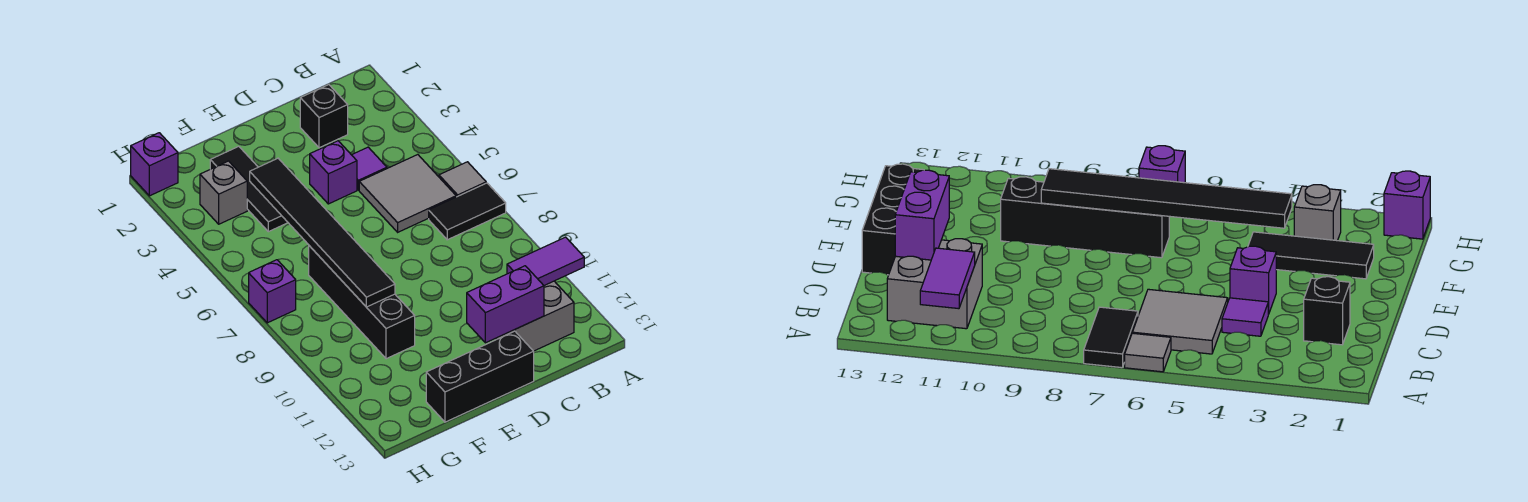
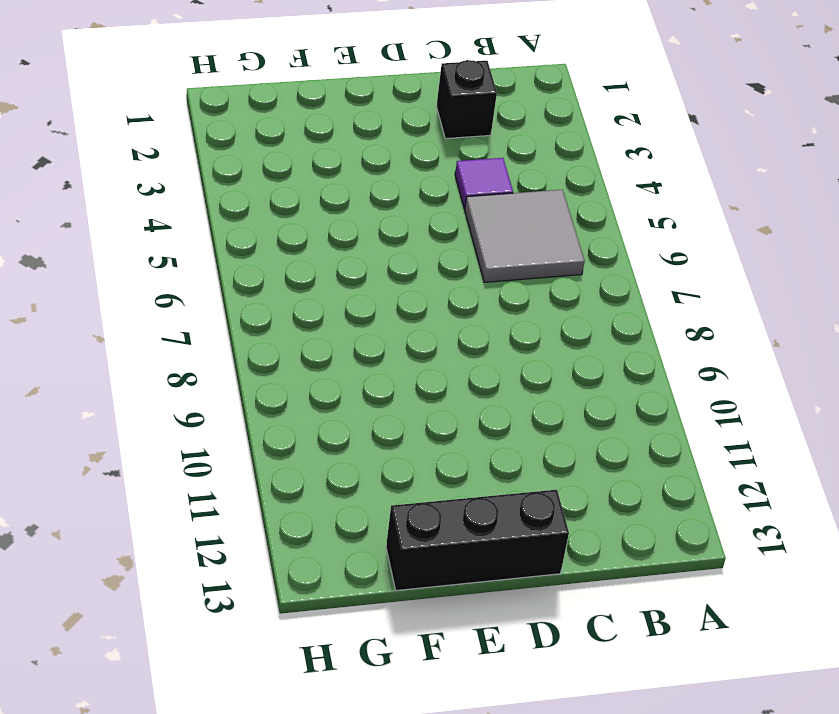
none -> grey tile A6 level 1
none -> black tile A7:B7 level 1
none -> grey brick B11:C12 level 1

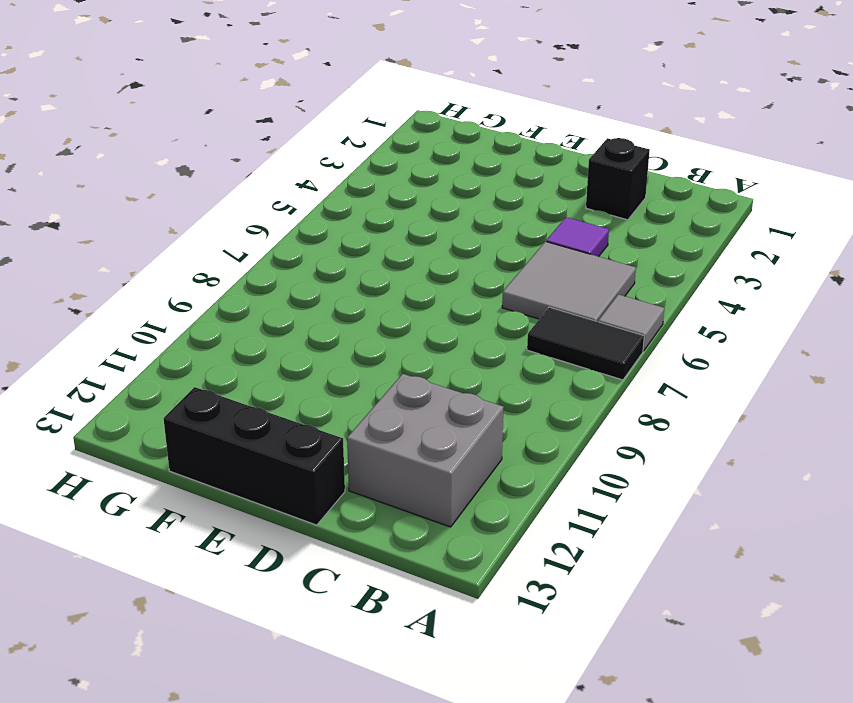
none -> purple brick D4 level 1
none -> black tile F2:F4 level 1
none -> black brick F7:F10 level 1

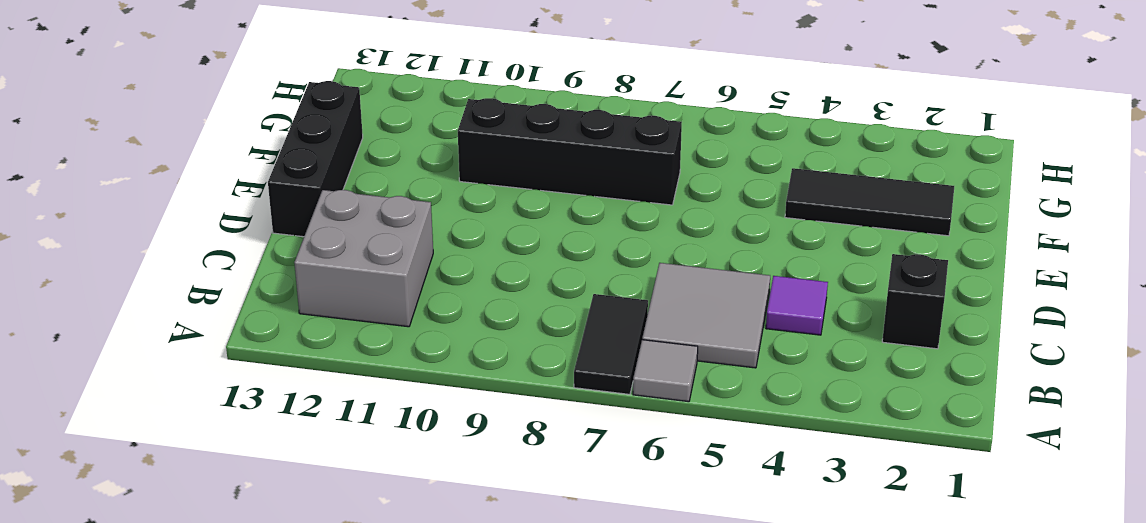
none -> purple brick D4 level 1
none -> grey brick G3 level 1
none -> purple brick H1 level 1

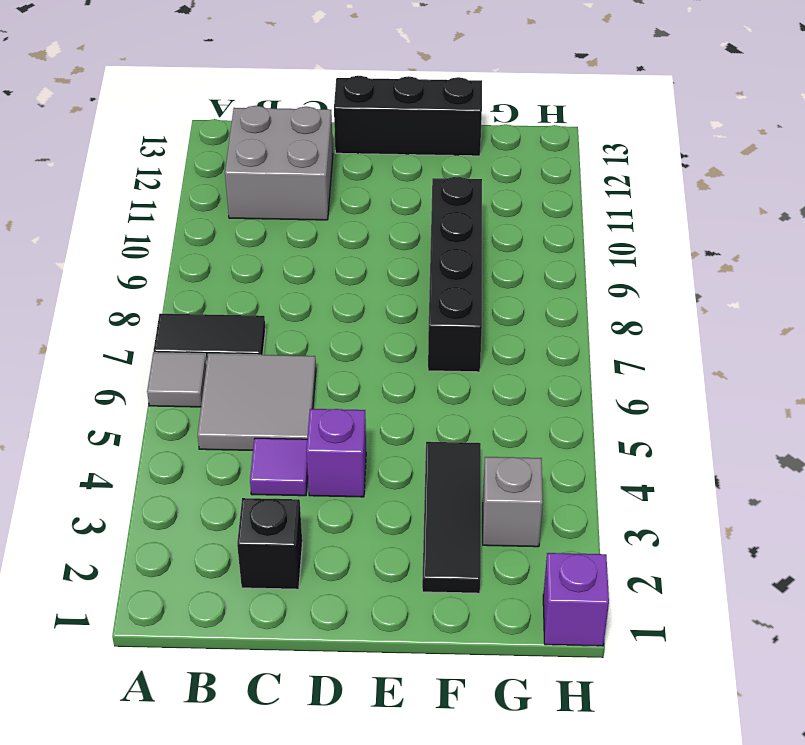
none -> purple brick H7 level 1
none -> purple tile A11:B11 level 2
none -> purple brick C12:D12 level 2

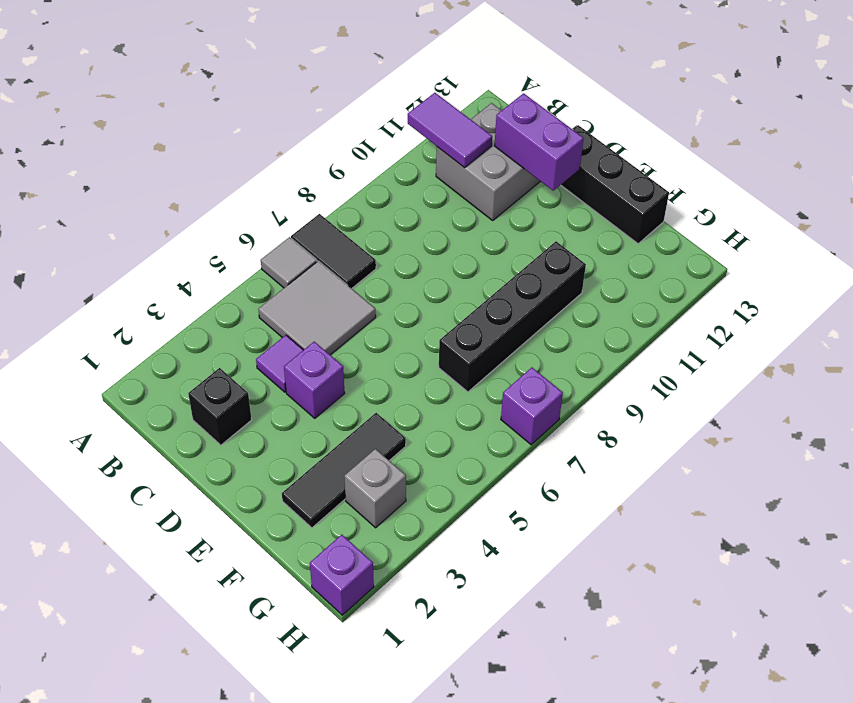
none -> black tile F4:F9 level 2

